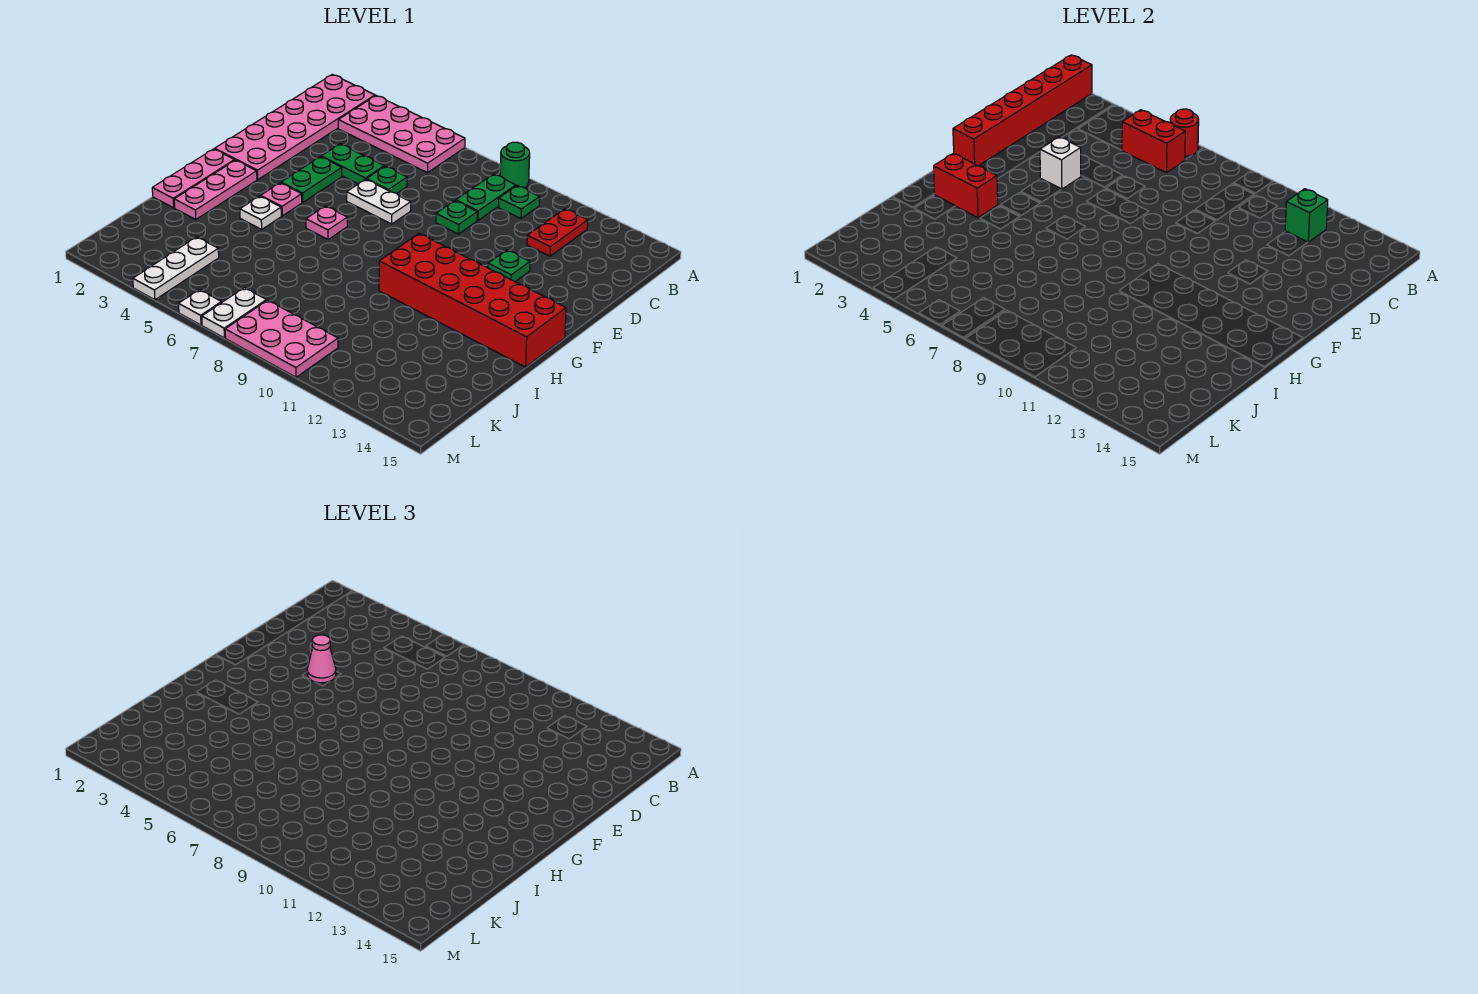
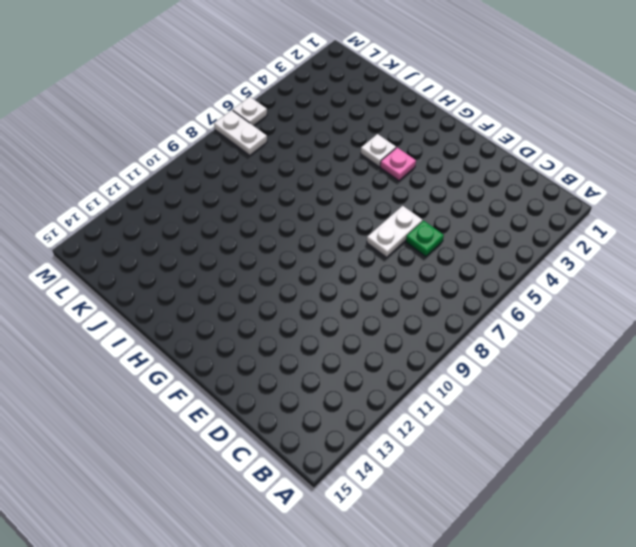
none -> pink plate A1:F2 level 1
none -> pink plate A3:B6 level 1
none -> green round brick A9 level 1

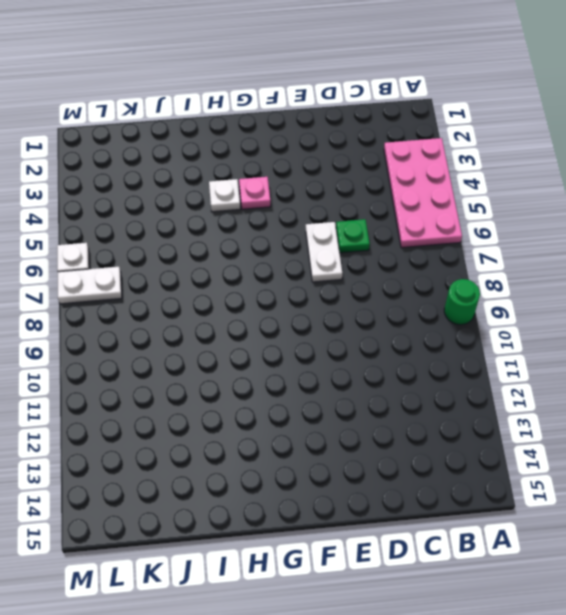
none -> pink plate A1:F2 level 1
none -> green plate B9:C9 level 1
none -> green plate B10 level 1

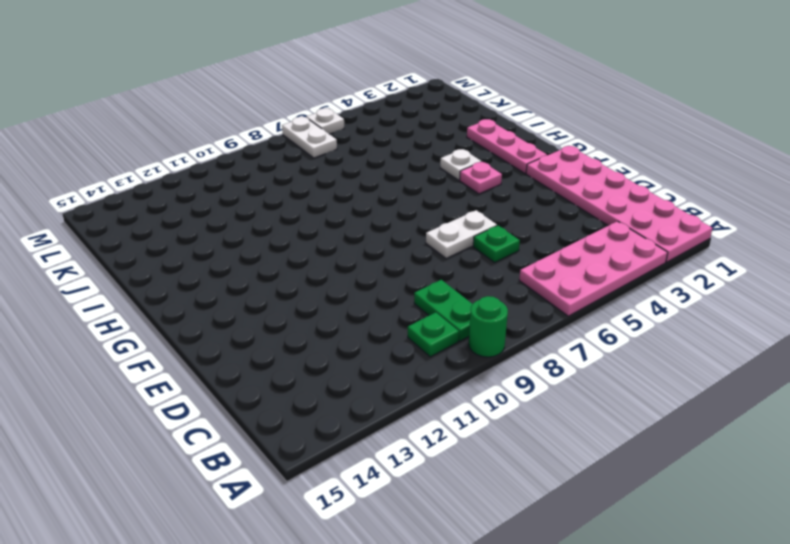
none -> red plate B12:C12 level 1
none -> green plate D4:D5 level 1
none -> green plate D9 level 1

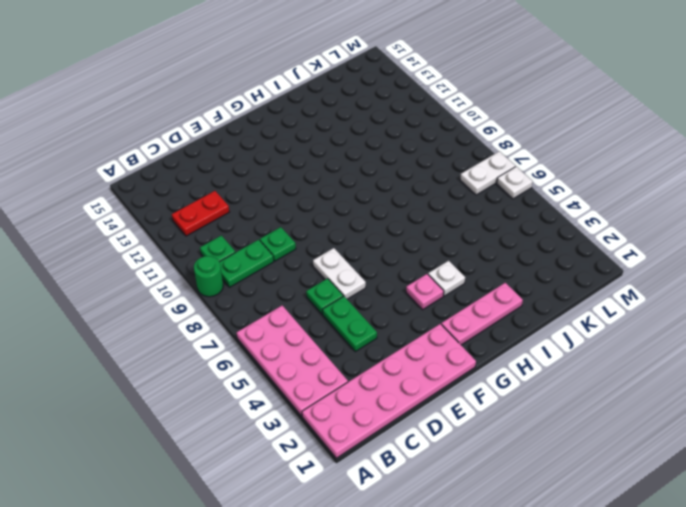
none -> green plate E4:F4 level 1
none -> green plate E12 level 1
none -> pink plate G1:I1 level 1

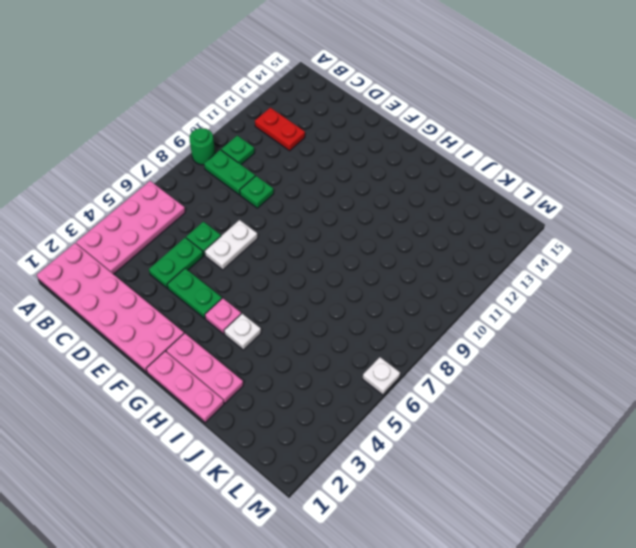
none -> green plate E12 level 1
none -> pink plate G6 level 1
none -> red brick G10:H15 level 1

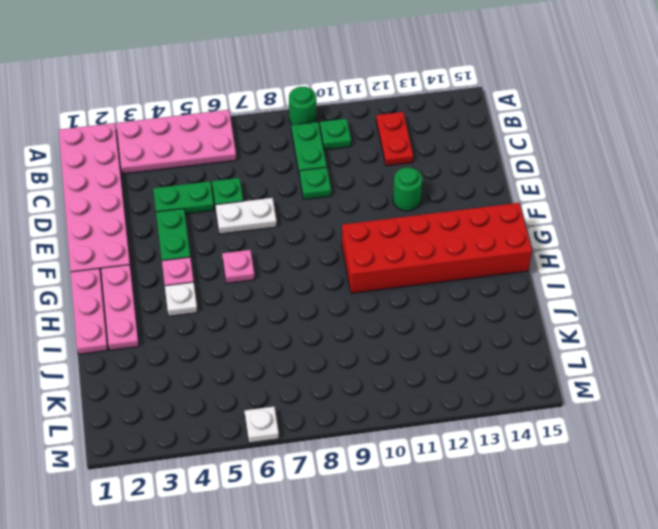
green round brick E12 level 1 -> green plate E12 level 1
none -> white plate K4:M4 level 1
none -> white plate L7:M7 level 1
none -> pink plate L8:M10 level 1

